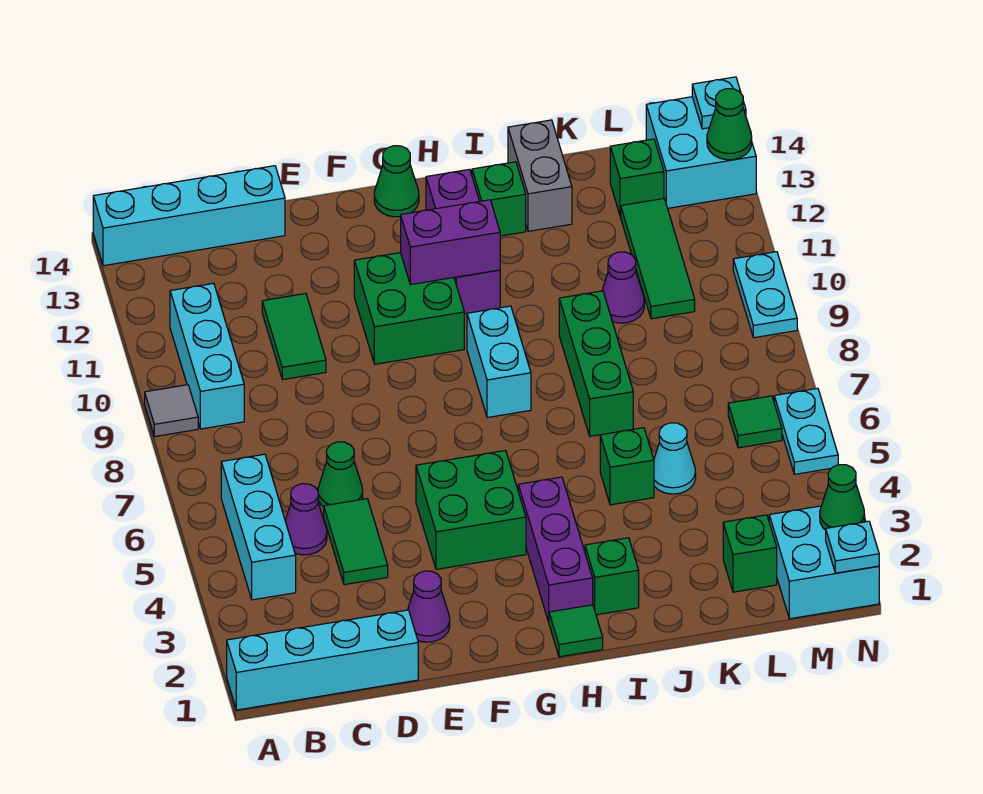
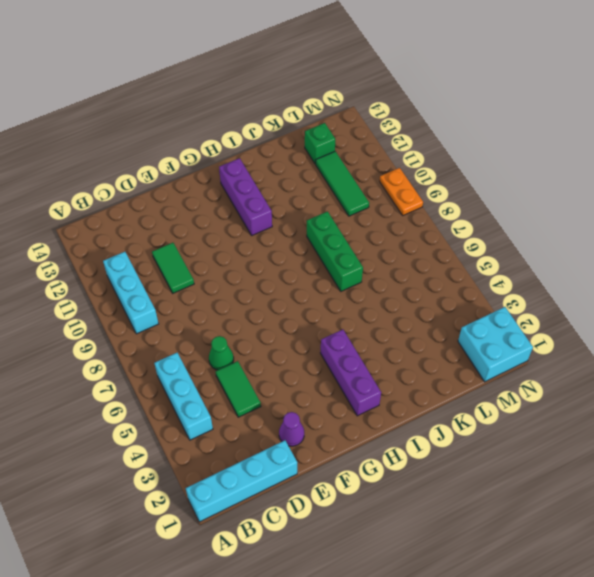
orange plate N9:N10 level 1 -> cyan plate N9:N10 level 1
none -> grey tile A9 level 1
none -> cyan brick A14:D14 level 1
none -> purple cone C5 level 1
none -> green brick F4:G5 level 1

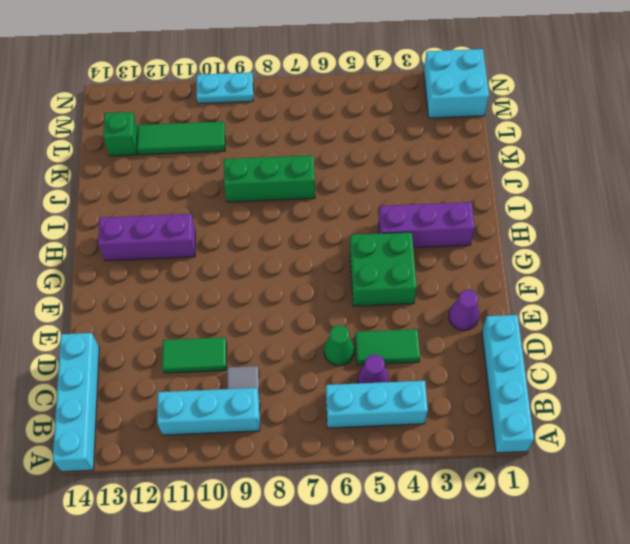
grey tile C9 level 1 -> grey tile A9 level 1
none -> green brick F10:G11 level 1
none -> green cone G14 level 1
none -> green tile H1 level 1
none -> cyan brick H8:H9 level 1

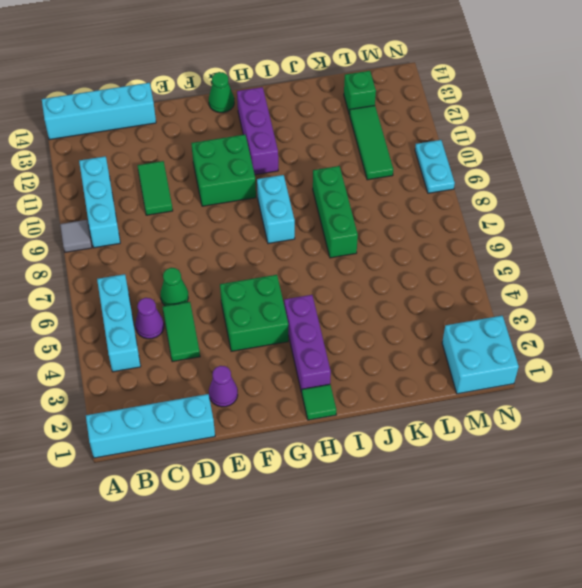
none -> green brick I2 level 1
none -> green brick I13 level 1
none -> green brick J5 level 1
none -> grey brick J13:J14 level 1

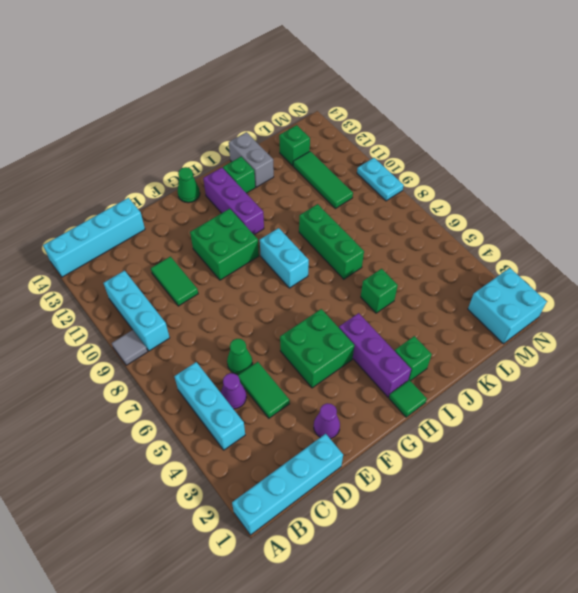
none -> cyan cone K5 level 1
none -> purple cone K10 level 1
none -> green brick L2 level 1
none -> green tile M6 level 1

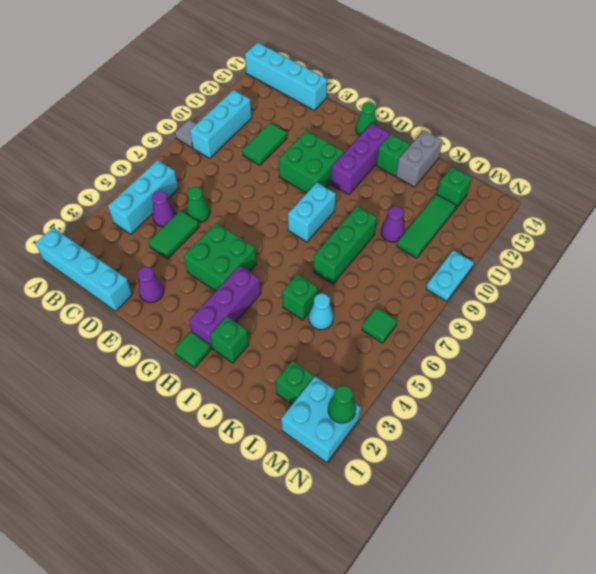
none -> cyan brick M13:N14 level 1
none -> cyan plate N5:N6 level 1
none -> purple brick G11:H11 level 2
none -> cyan plate N1 level 2

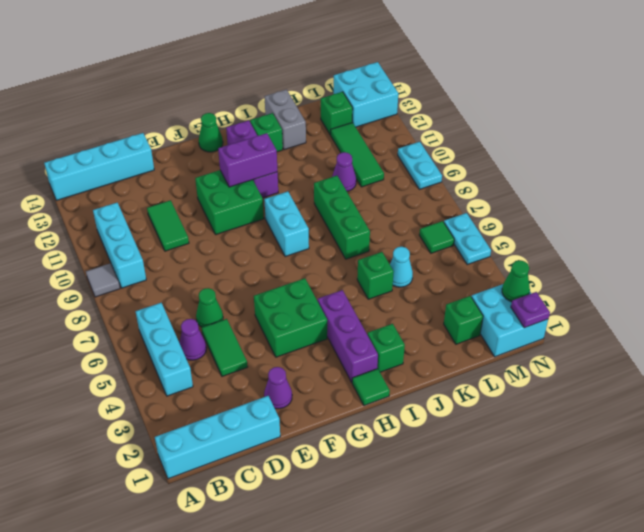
purple plate N1 level 2 -> cyan plate N1 level 2
none -> green cone N13 level 2
none -> cyan plate N14 level 2

